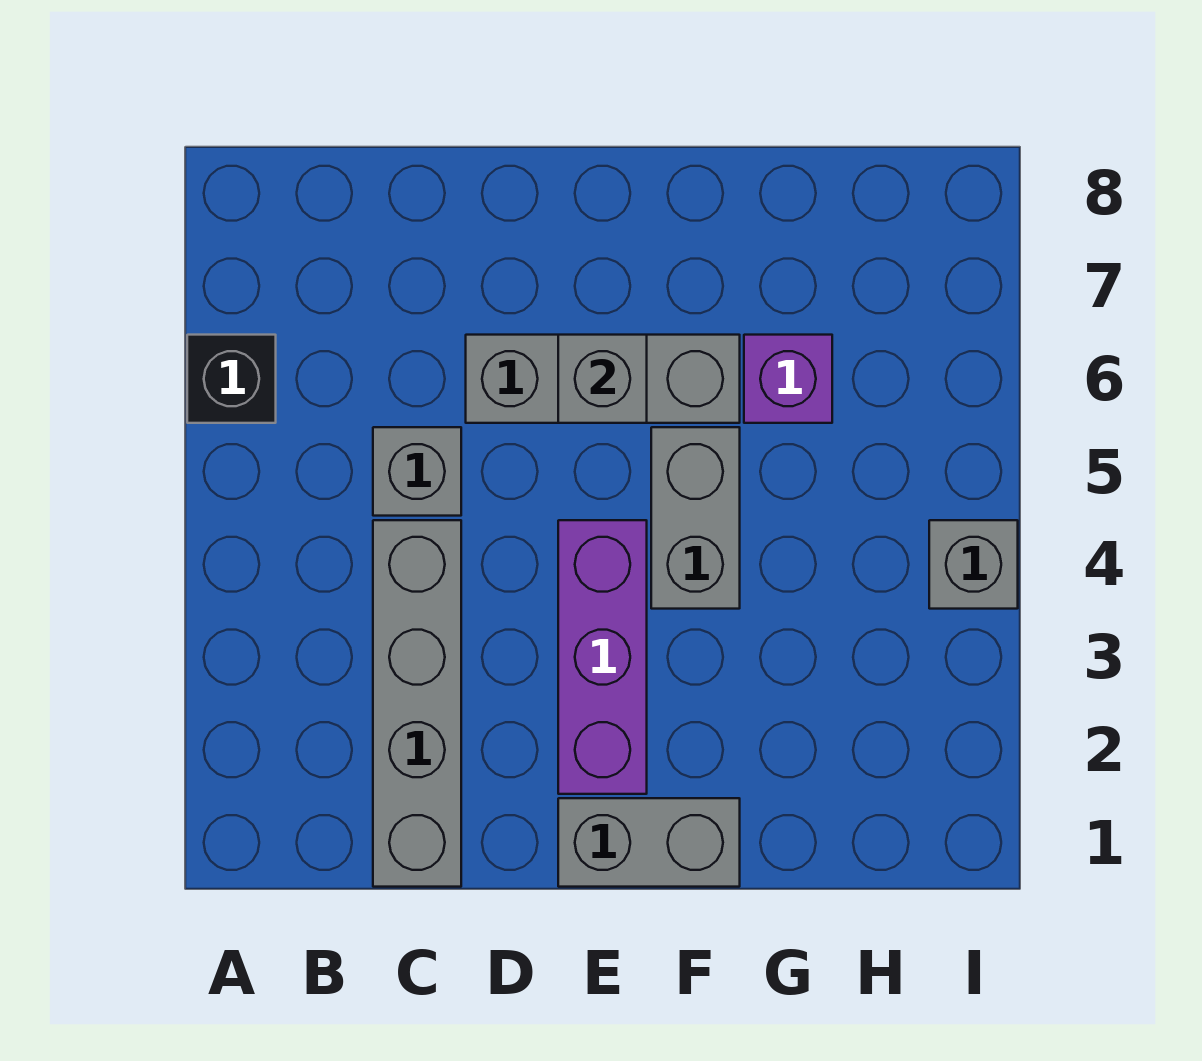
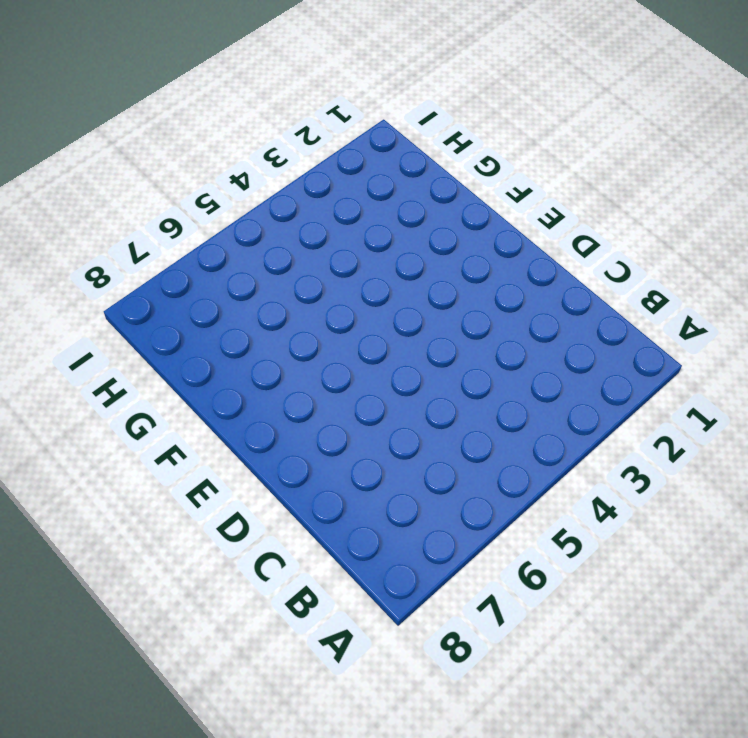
none -> black brick A6 level 1
none -> grey brick C1:C4 level 1

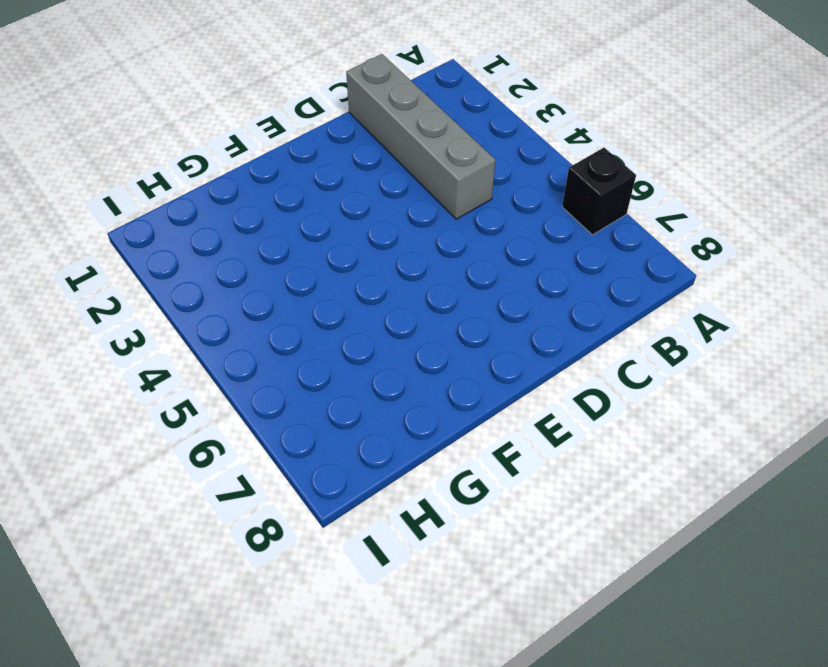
none -> grey brick C5 level 1
none -> grey brick D6:F6 level 1

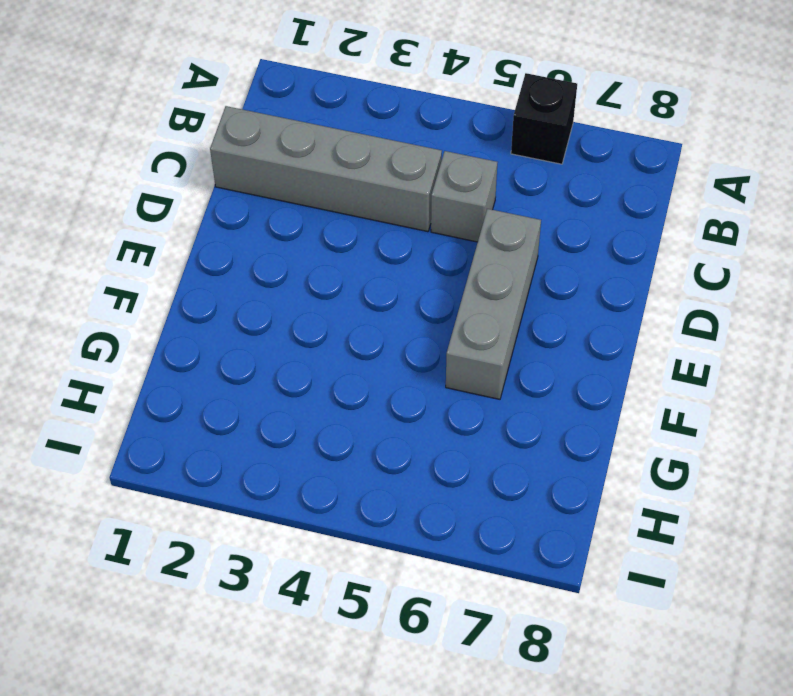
none -> grey brick E1:F1 level 1
none -> purple brick E2:E4 level 1

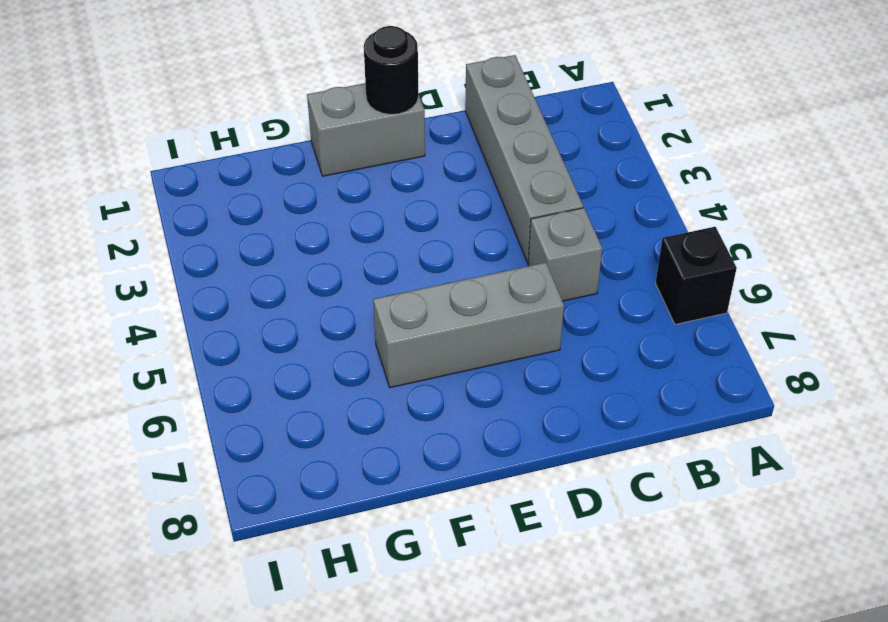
black round brick E1 level 2 -> none
none -> purple brick E2:E4 level 1
none -> grey brick F4:F5 level 1

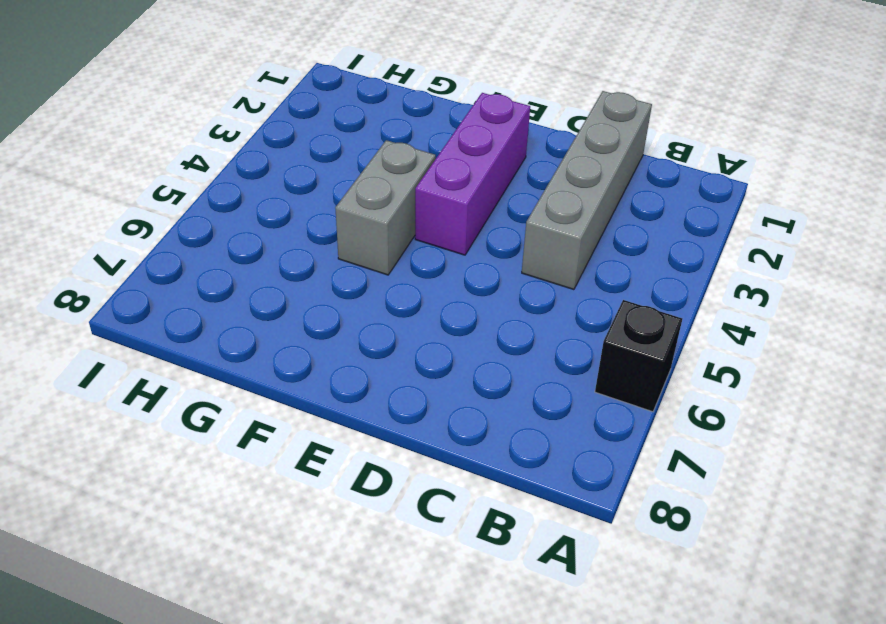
none -> grey brick C5 level 1
none -> grey brick D6:F6 level 1

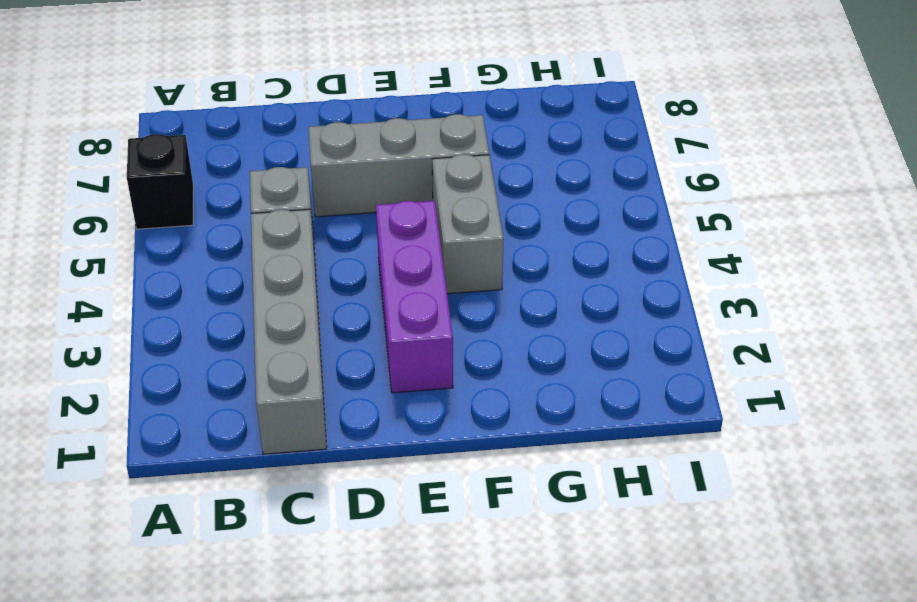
none -> grey brick E1:F1 level 1
none -> purple brick G6 level 1

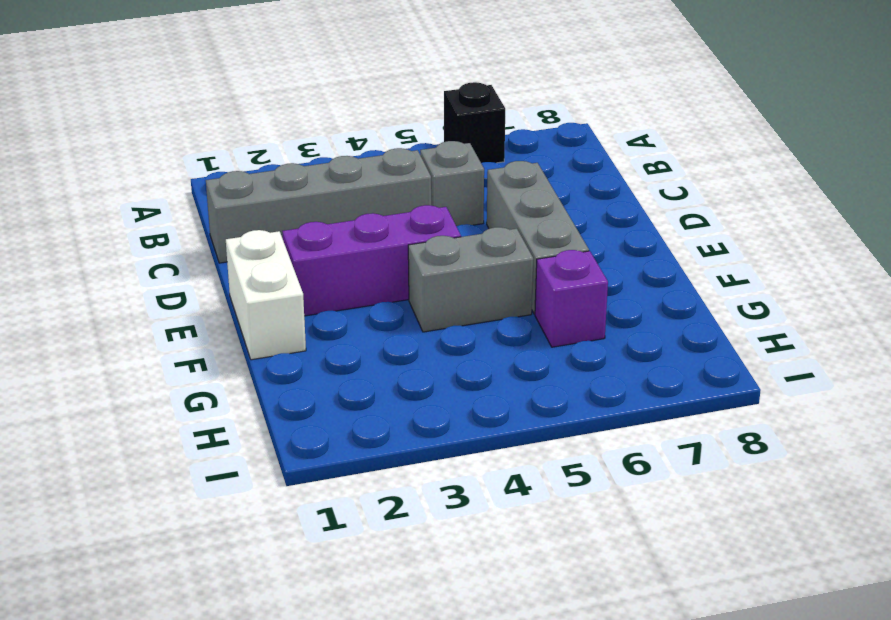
white brick E1:F1 level 1 -> grey brick E1:F1 level 1
none -> grey brick I4 level 1
none -> grey brick E6 level 2

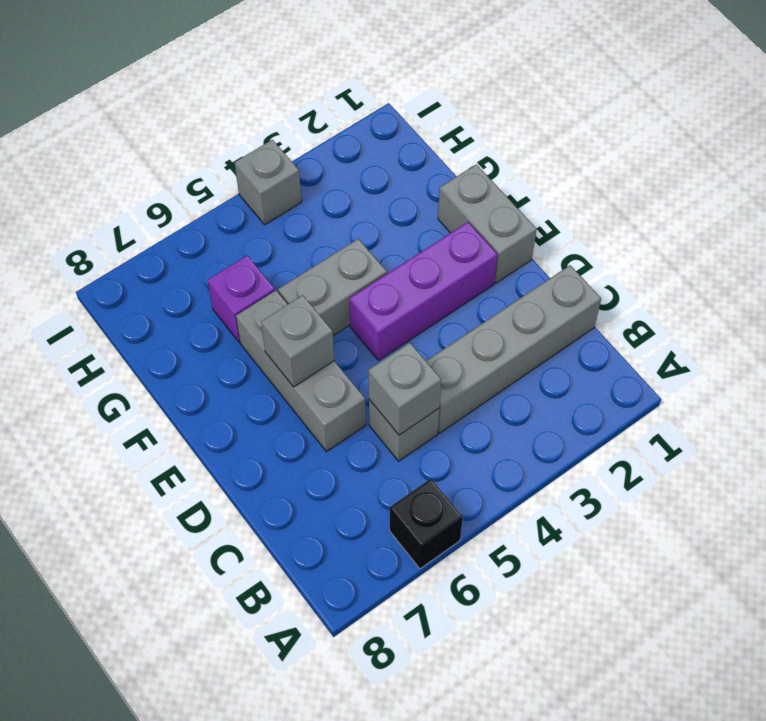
grey brick C5 level 2 -> none

